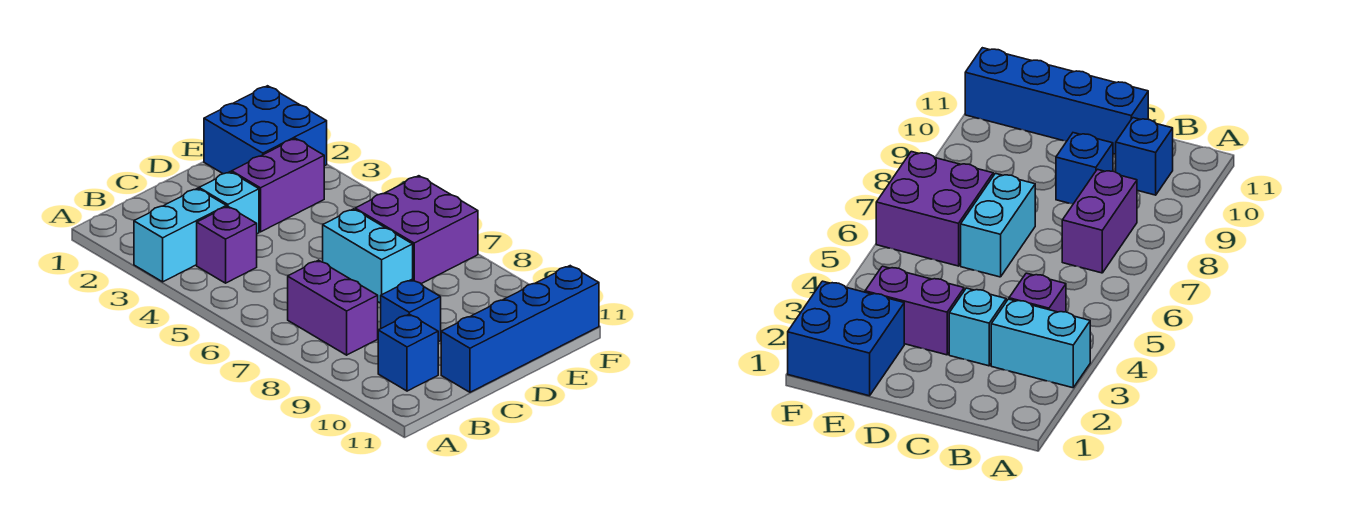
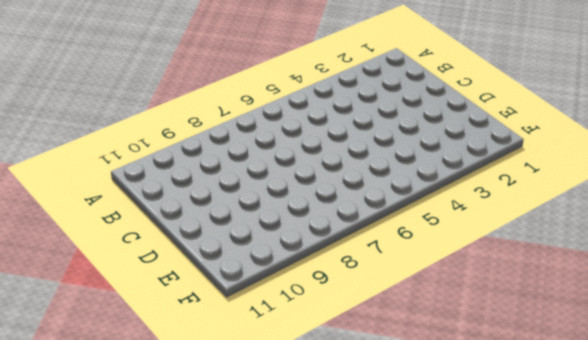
none -> cyan brick A3:B3 level 1
none -> purple brick B4 level 1

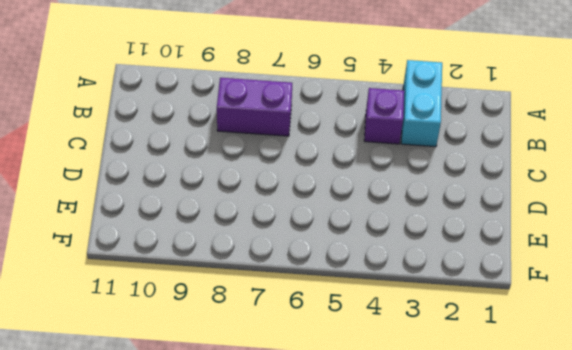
none -> blue brick B10 level 1
none -> cyan brick C3 level 1

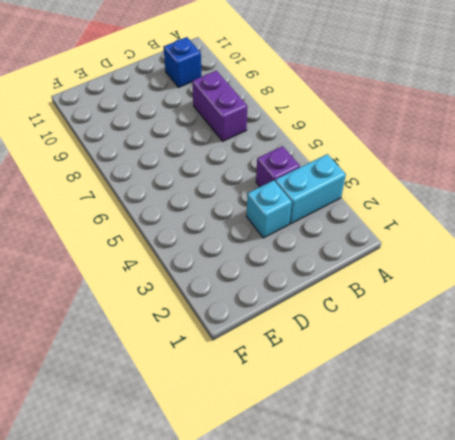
none -> blue brick C9 level 1
none -> blue brick C11:F11 level 1

